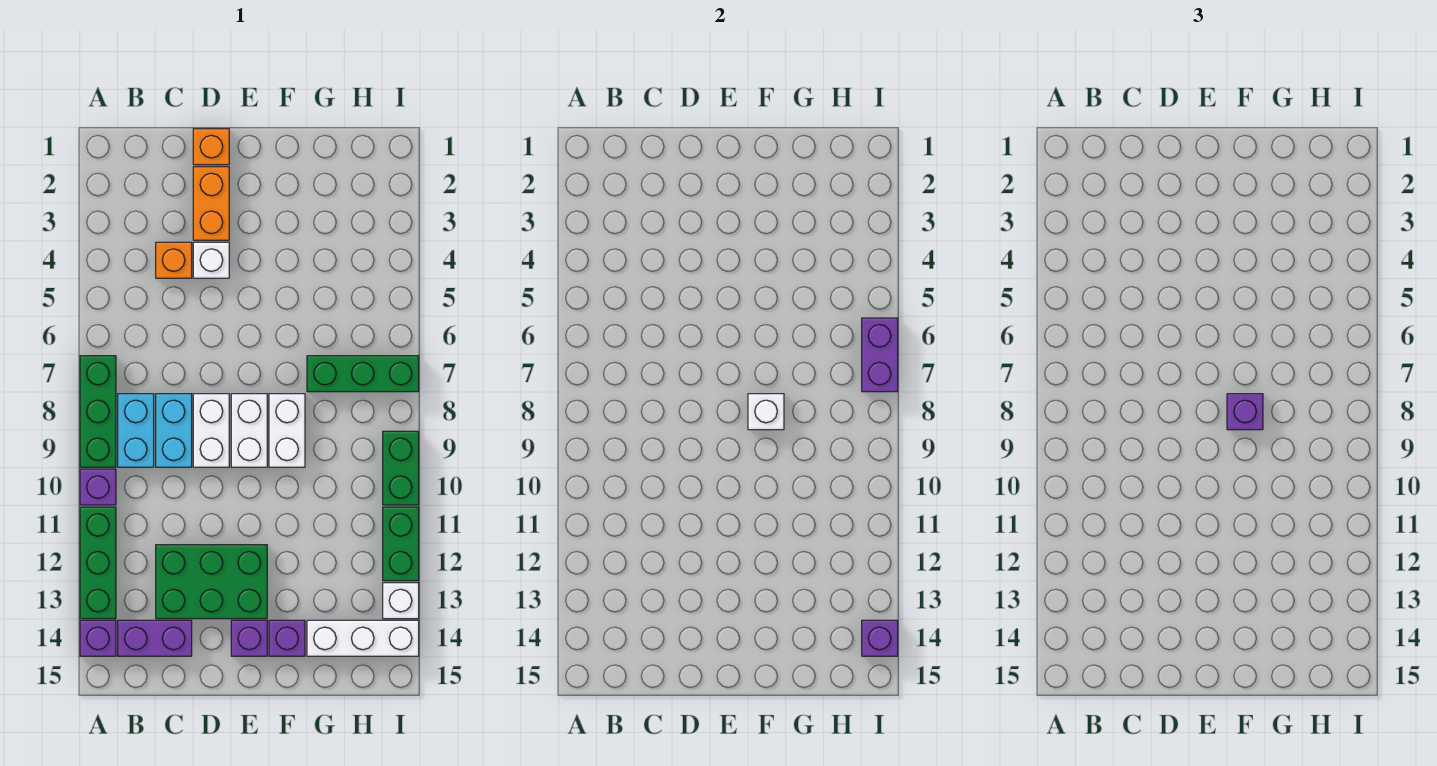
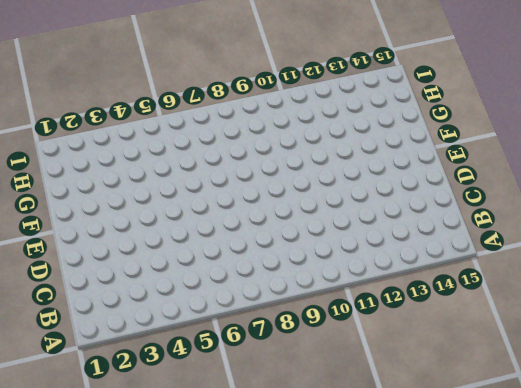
none -> green brick A7:A9 level 1
none -> purple brick A10 level 1
none -> green brick A11:A13 level 1

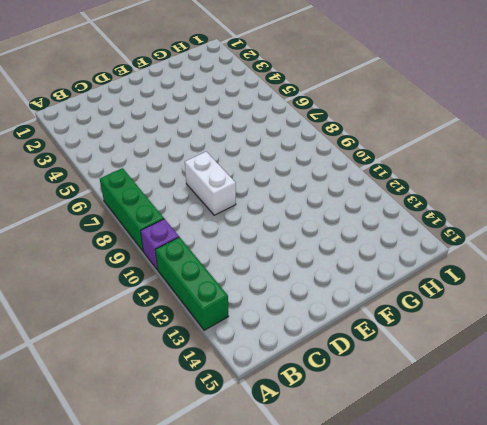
none -> purple brick A14 level 1
none -> cyan brick B8:B9 level 1
none -> purple brick B14:C14 level 1

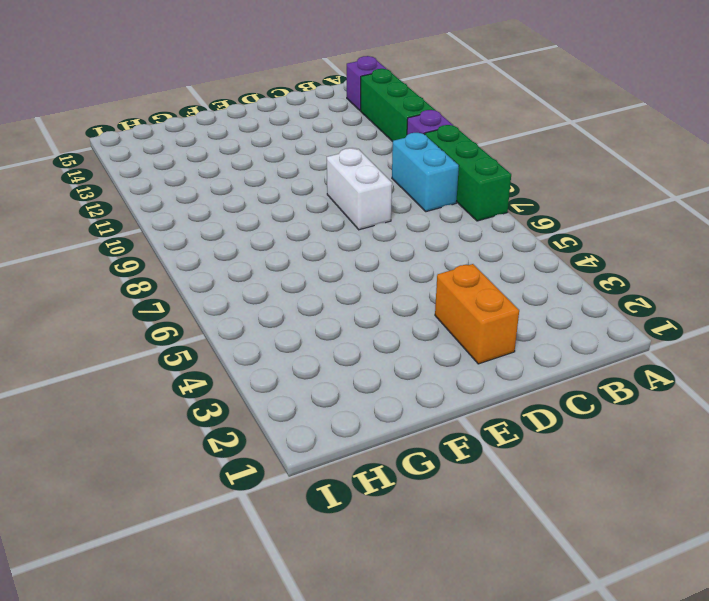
none -> purple brick B14:C14 level 1
none -> orange brick C4 level 1
none -> cyan brick C8:C9 level 1

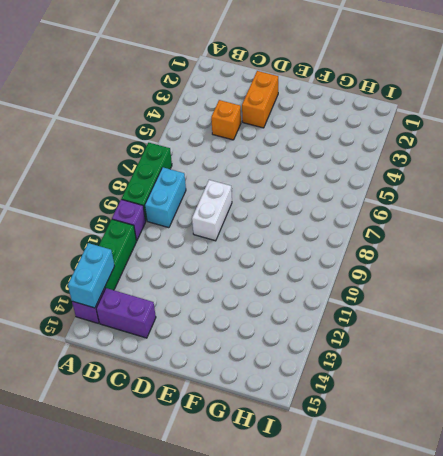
cyan brick A13:A14 level 2 -> cyan brick C8:C9 level 1
none -> green brick C12:E13 level 1
none -> orange brick D1 level 1
none -> white brick D4 level 1

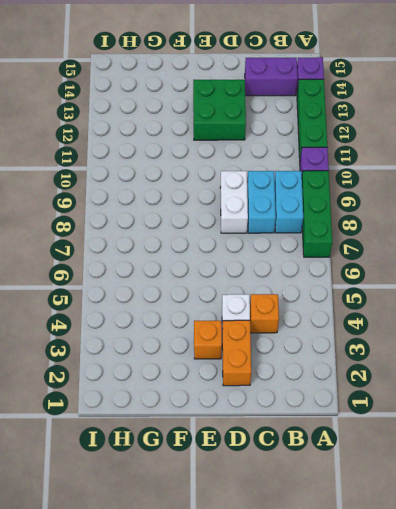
green brick D12:E13 level 1 -> green brick C12:E13 level 1
orange brick E3 level 1 -> orange brick D1 level 1
none -> white brick E8:E9 level 1
none -> purple brick E14 level 1
none -> white brick F8:F9 level 1

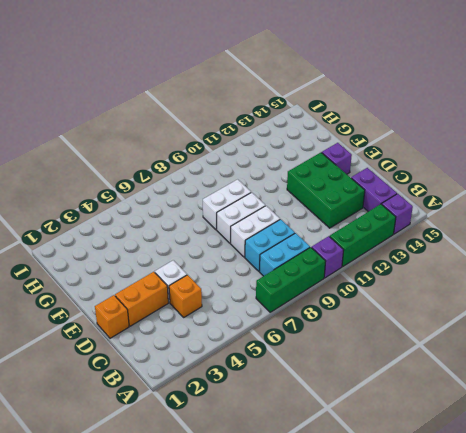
none -> purple brick F14 level 1
none -> green brick G7:I7 level 1
none -> white brick G14:I14 level 1

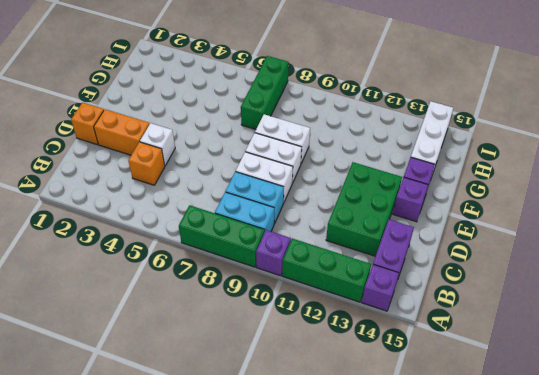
none -> green brick I9:I10 level 1
none -> green brick I11:I12 level 1
none -> white brick I13 level 1

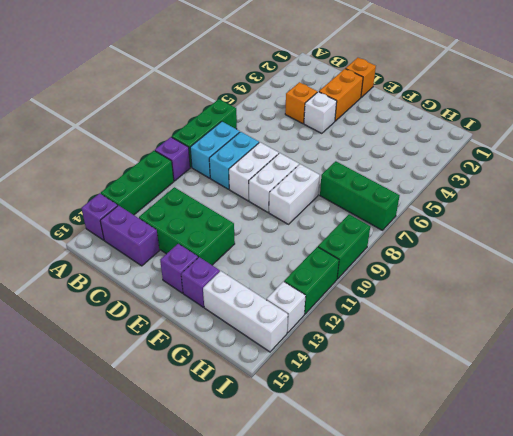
none -> white brick F8 level 2
none -> purple brick I6:I7 level 2
none -> purple brick I14 level 2

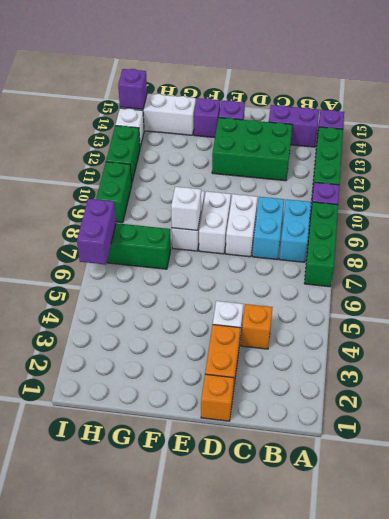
none -> purple brick F8 level 3

